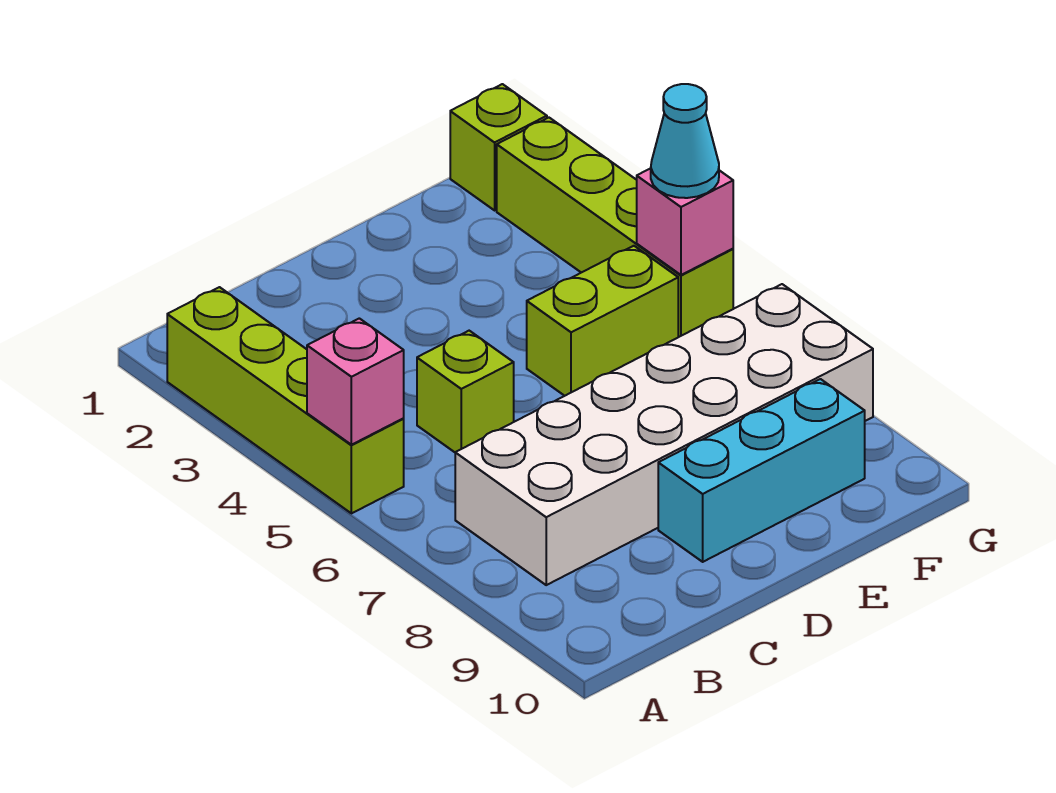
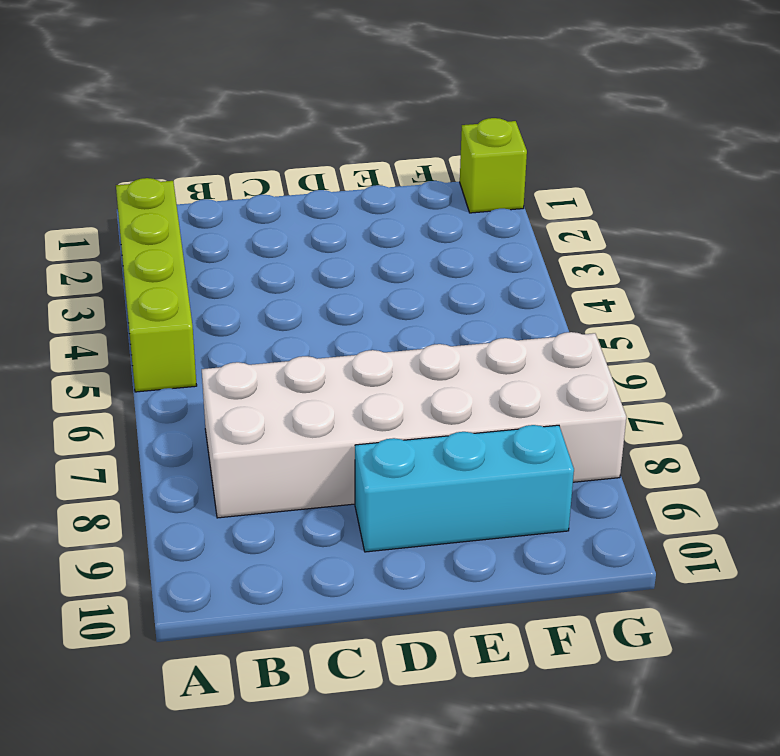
none -> lime brick C5 level 1
none -> lime brick E5:F5 level 1

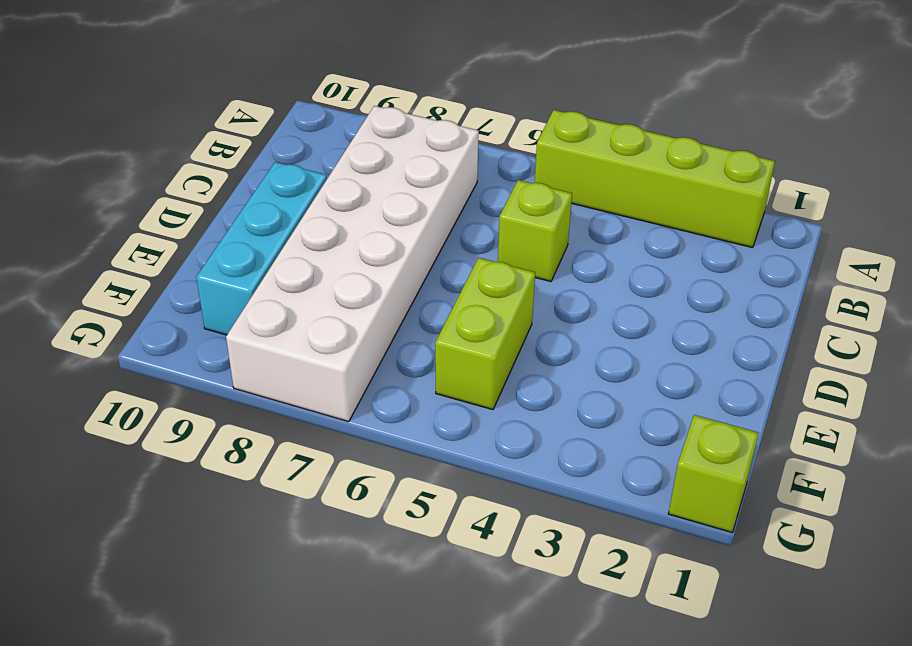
none -> lime brick G2:G5 level 1
none -> pink brick A5 level 2

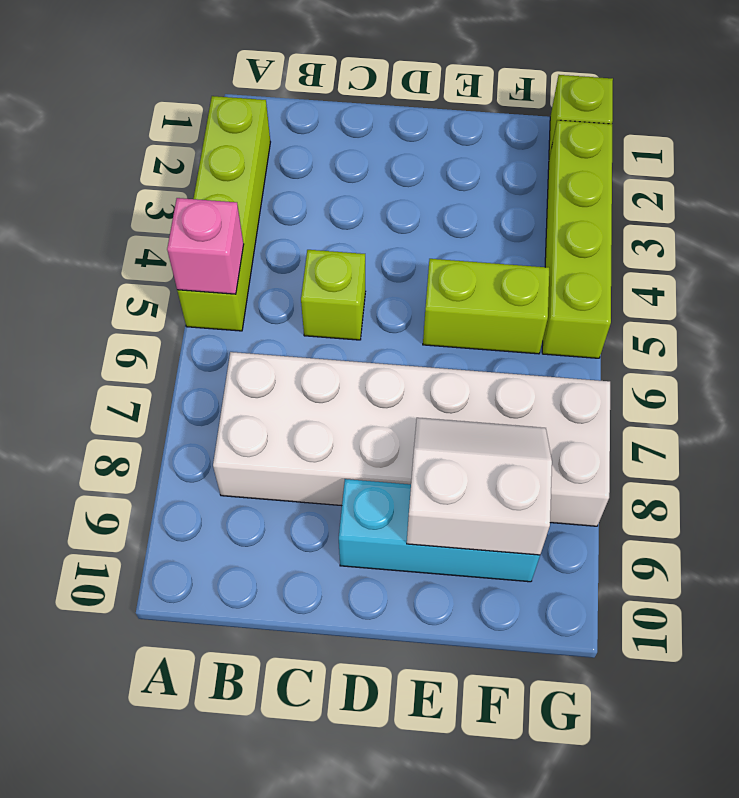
white slope E8:F9 level 2 top 9 -> none
none -> pink brick G5 level 2
none -> cyan cone G5 level 3

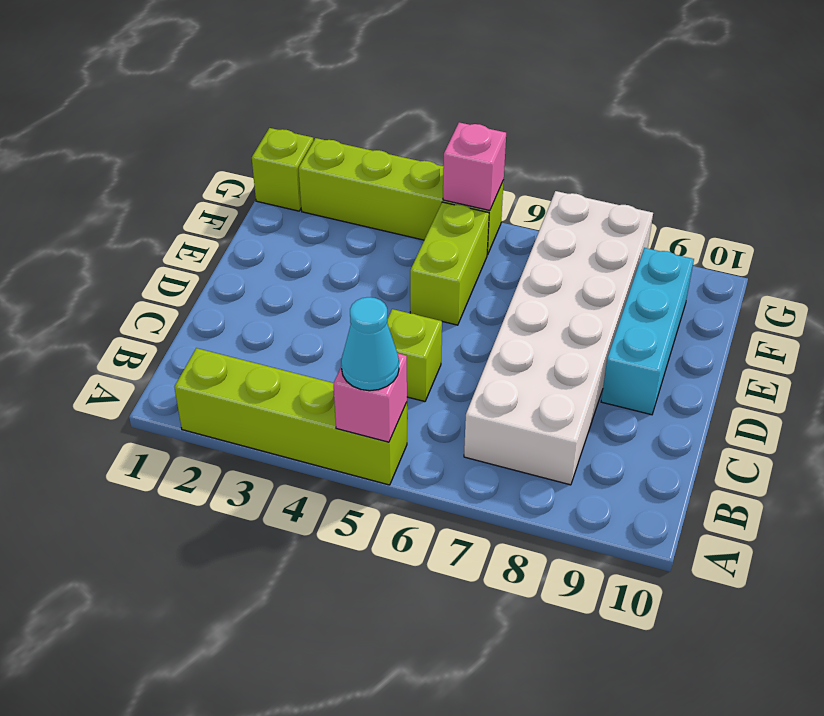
cyan cone A5 level 3 -> cyan cone G5 level 3

